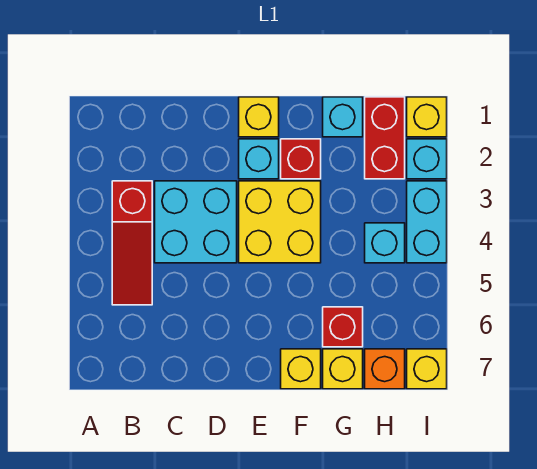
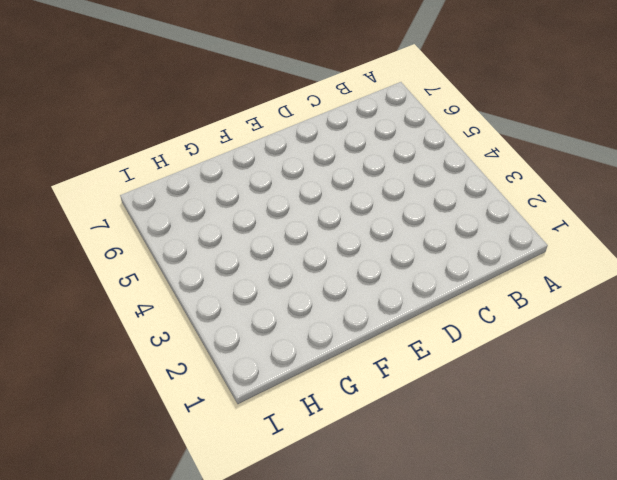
none -> red slope B3:B5 level 1 top 3
none -> cyan brick C3:D4 level 1
none -> yellow brick E1 level 1

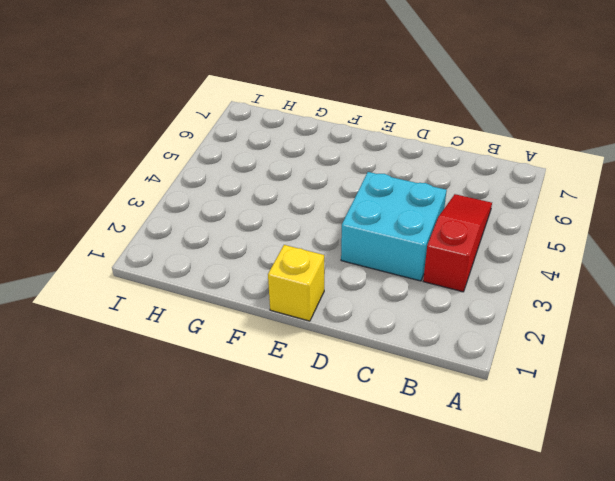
none -> cyan brick E2 level 1
none -> yellow brick E3:F4 level 1
none -> red brick F2 level 1

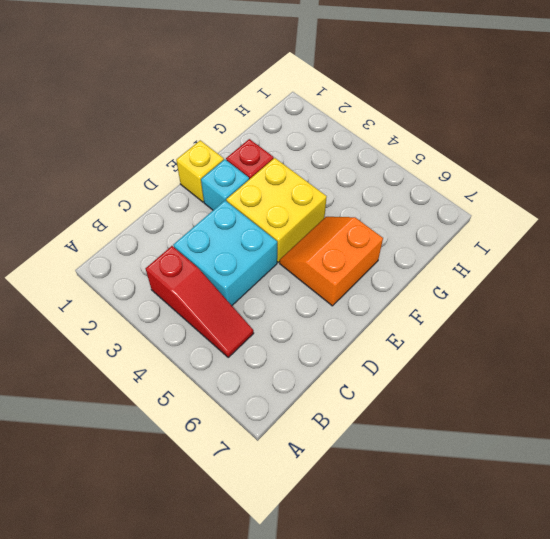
orange slope E5:F6 level 1 top 6 -> none
none -> yellow brick F7 level 1
none -> cyan brick G1 level 1
none -> red brick G6 level 1

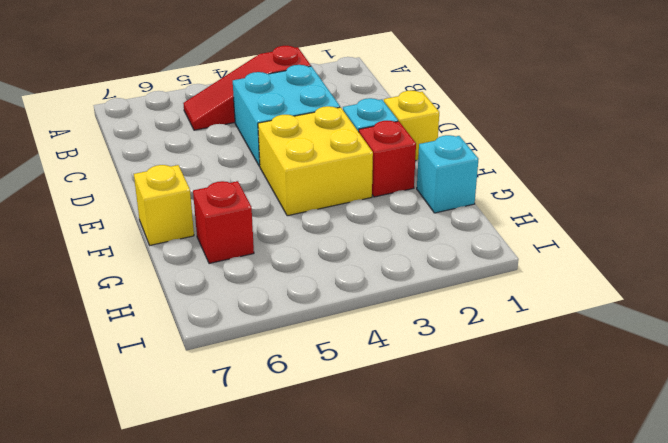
none -> yellow brick G7 level 1
none -> red brick H1:H2 level 1
none -> cyan brick H4 level 1

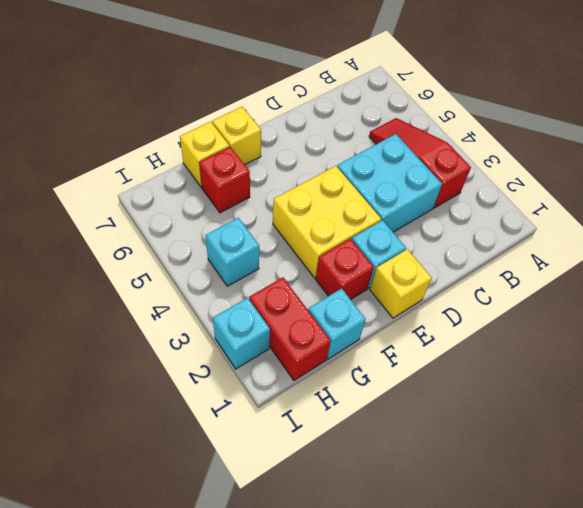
none -> orange brick H7 level 1
none -> yellow brick I1 level 1
none -> cyan brick I3:I4 level 1

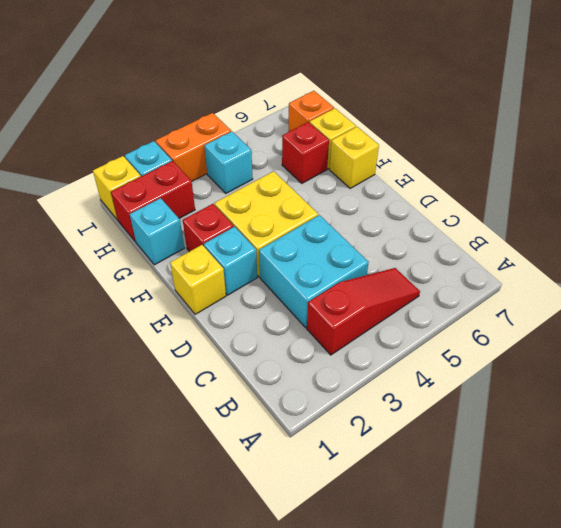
orange brick I3:I4 level 1 -> cyan brick I3:I4 level 1
none -> yellow brick I7 level 1

